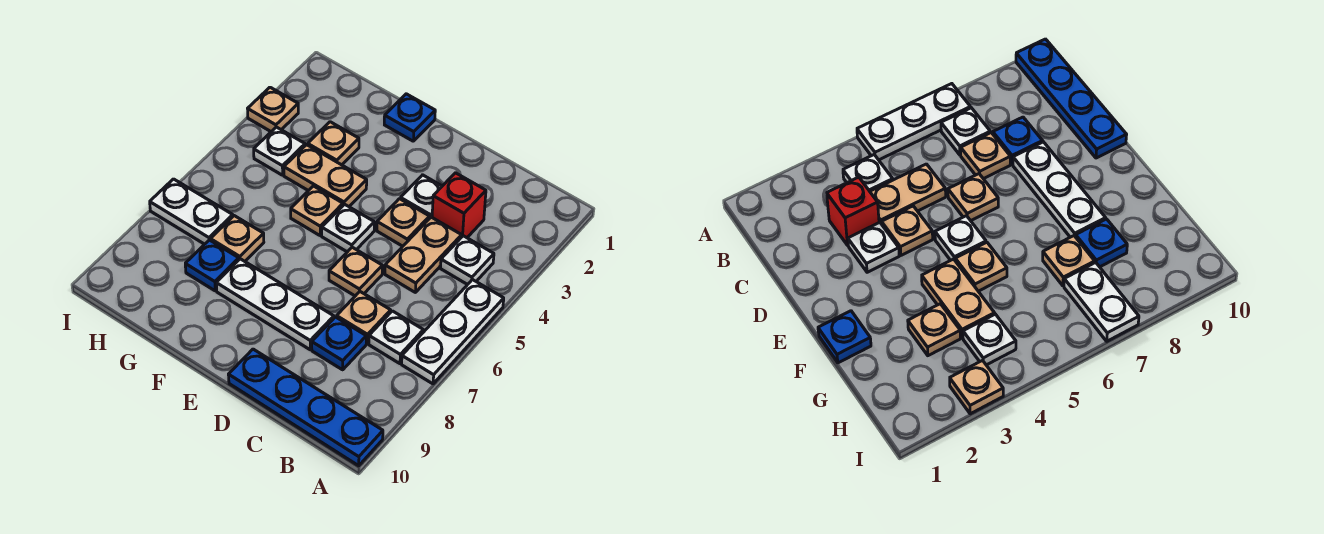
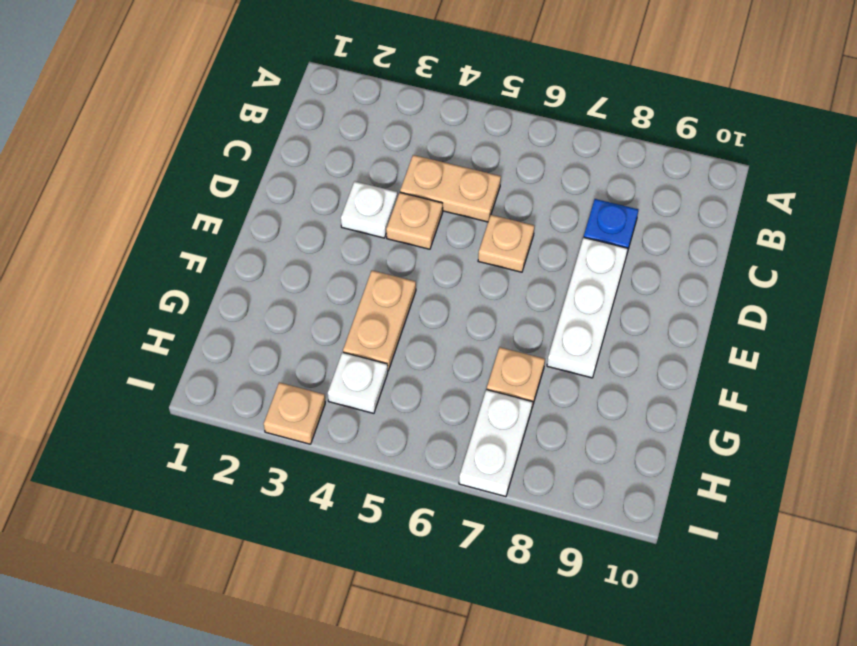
none -> white plate A5:A7 level 1
none -> blue plate A10:D10 level 1
none -> white plate B4 level 1

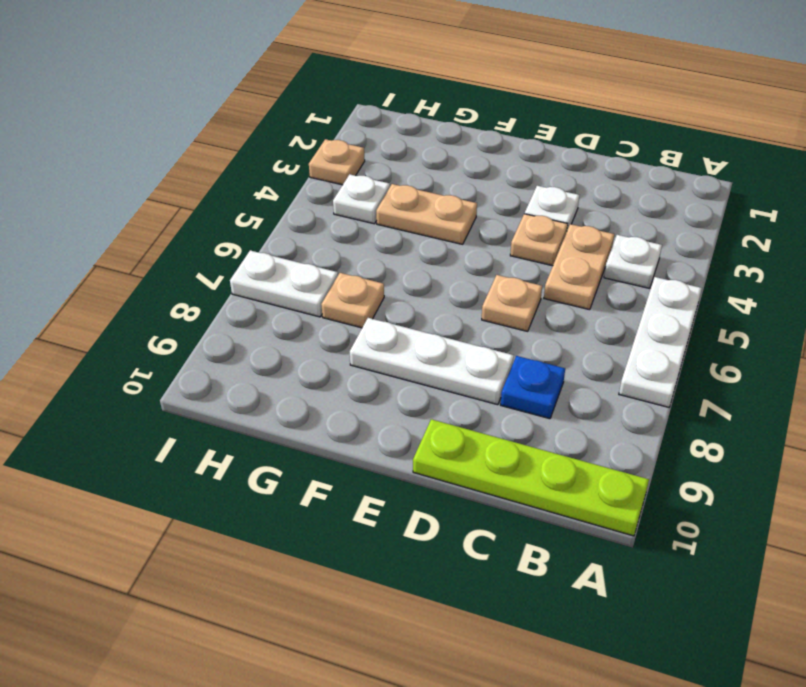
lime plate A10:D10 level 1 -> blue plate A10:D10 level 1
none -> white plate B7 level 1
none -> red brick C3 level 1
none -> tan plate C7 level 1

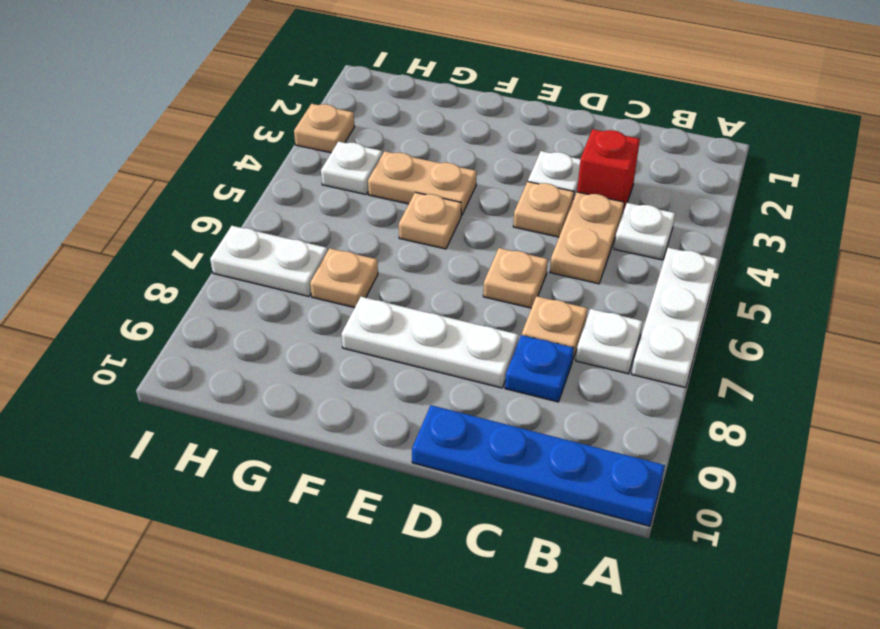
none -> white plate E5 level 1
none -> blue plate F1 level 1
none -> tan plate G3 level 1

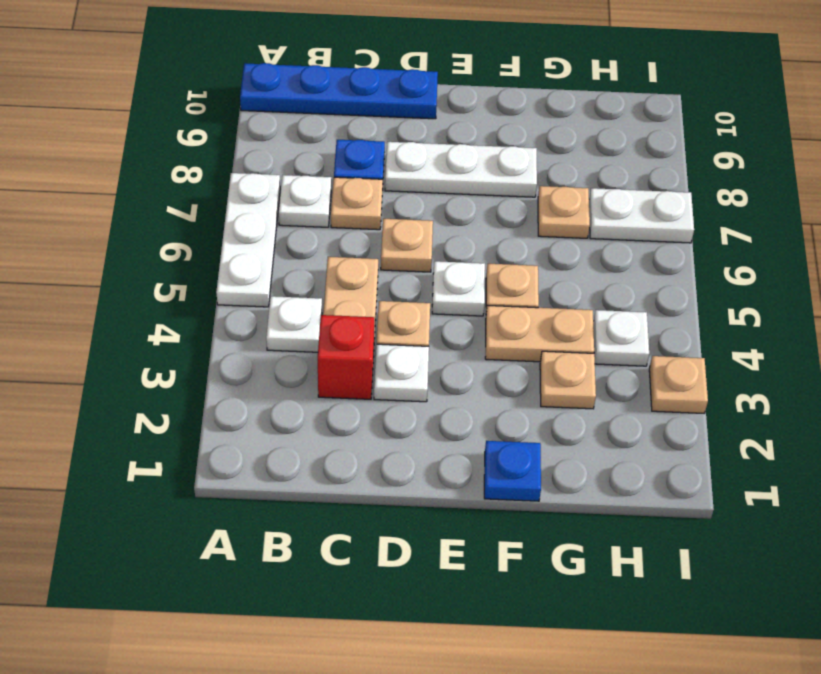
none -> blue plate G8 level 1

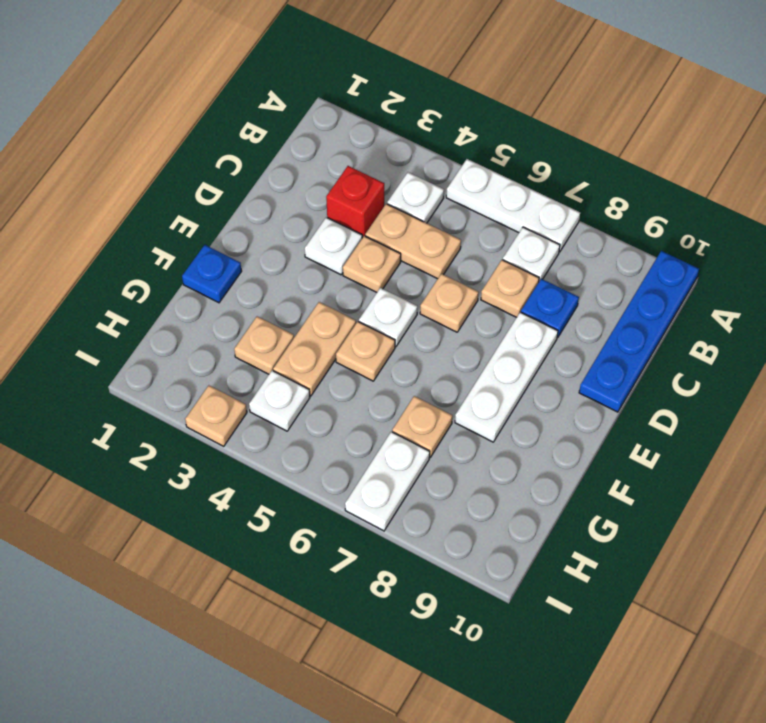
none -> blue plate G8 level 1

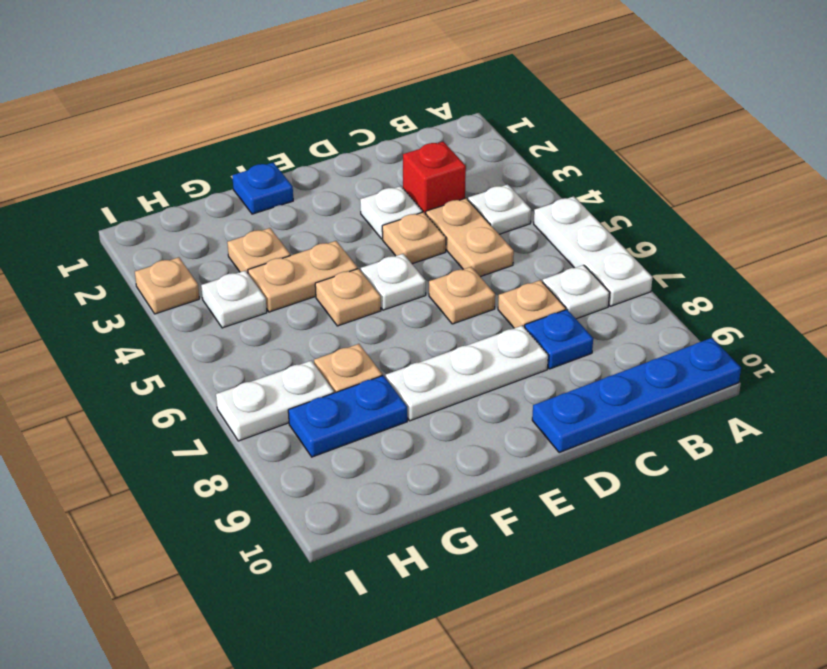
blue plate G8:H8 level 1 -> blue plate G8 level 1

